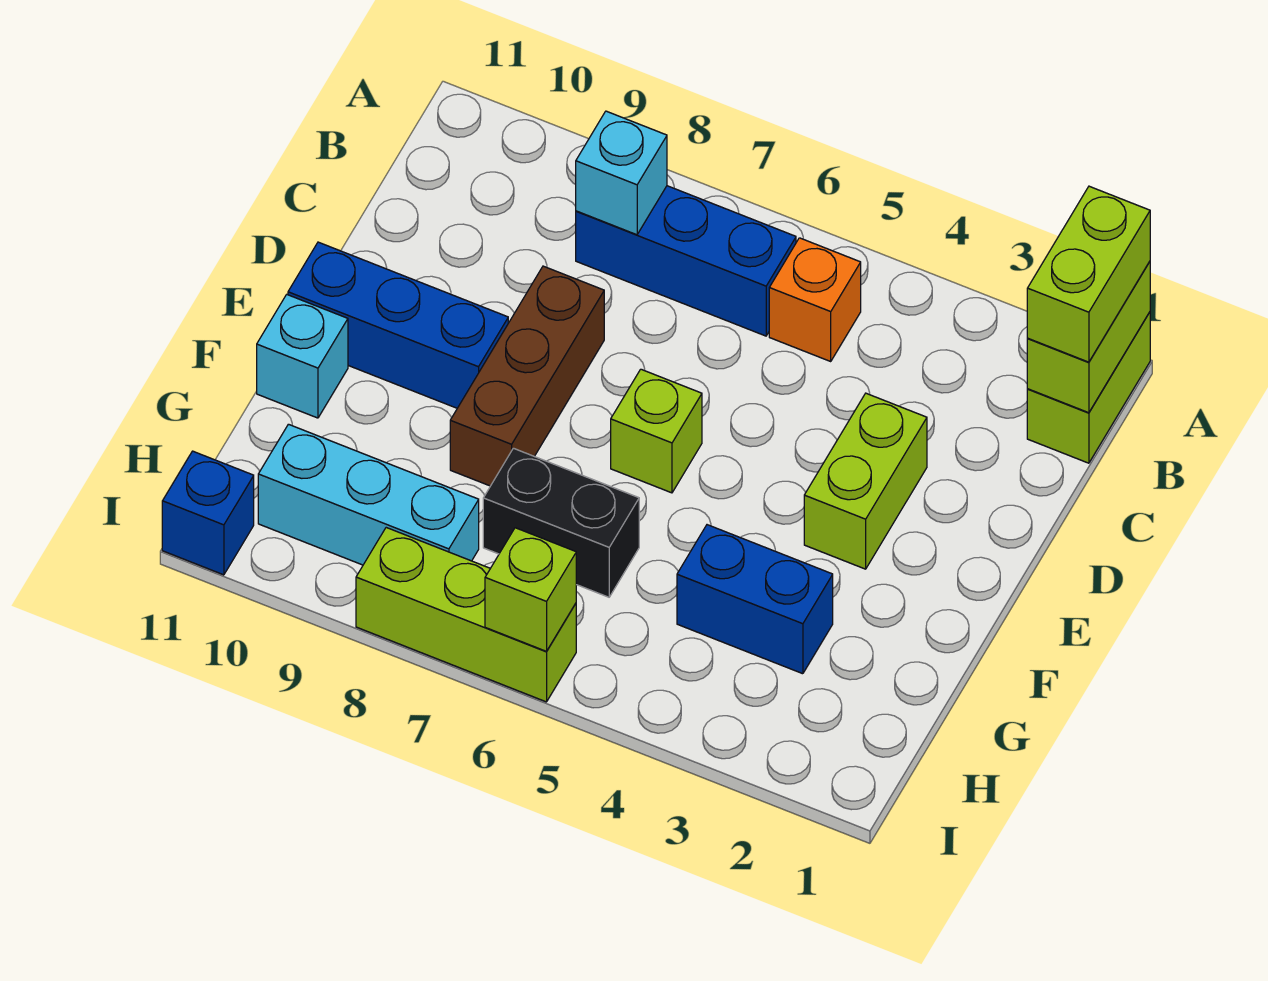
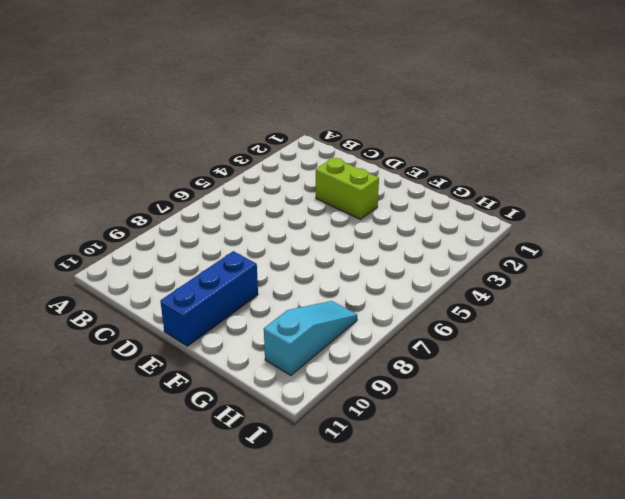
cyan slope H8:H10 level 1 top 10 -> cyan brick H8:H10 level 1
none -> lime brick A1:B1 level 1
none -> orange brick B5 level 1
none -> blue brick B6:B8 level 1

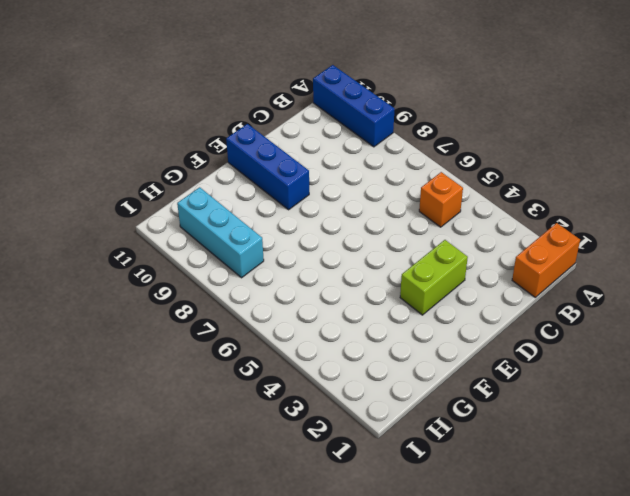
orange brick A1:B1 level 1 -> lime brick A1:B1 level 1
blue brick A9:A11 level 1 -> blue brick B6:B8 level 1
none -> brown brick D8:F8 level 1
none -> lime brick E6 level 1
none -> cyan brick F11 level 1

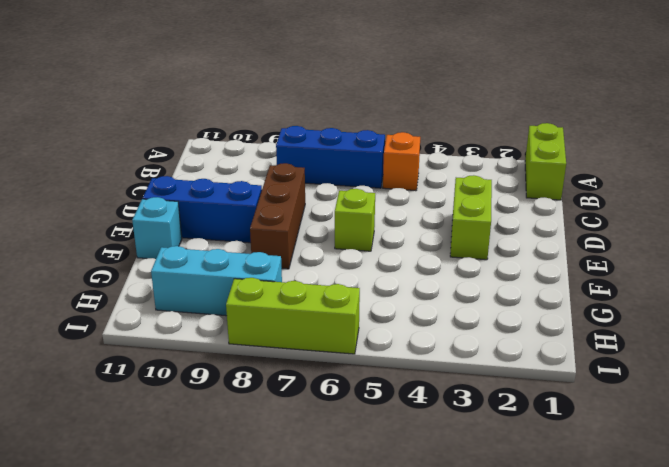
none -> blue brick G3:G4 level 1
none -> black brick G6:G7 level 1
none -> blue brick I11 level 1

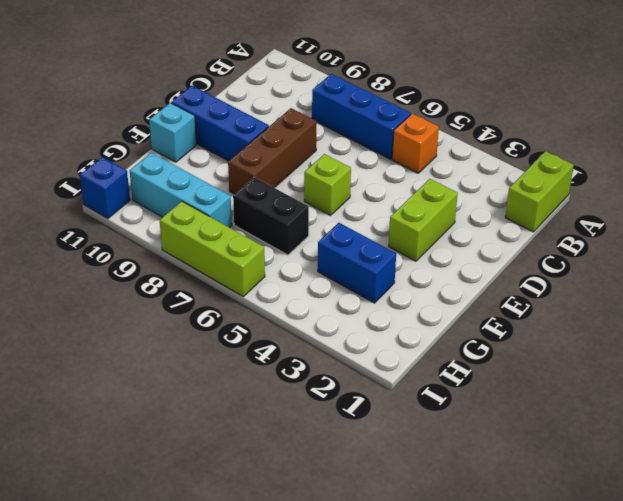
none -> lime brick A1:B1 level 2
none -> cyan brick B8 level 2
none -> lime brick I6 level 2

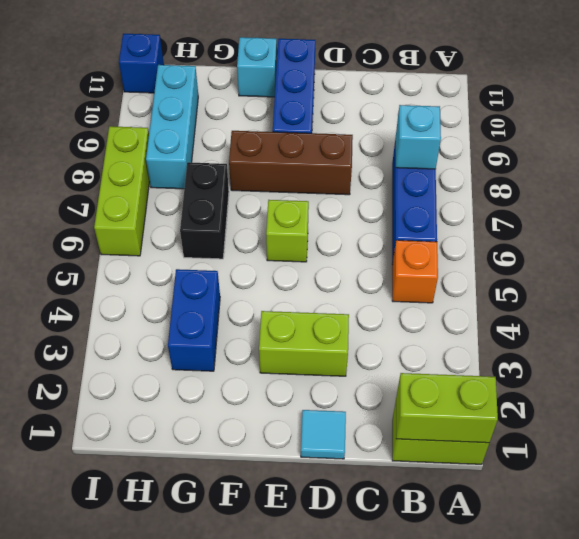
cyan tile D1 level 1 -> none
none -> lime brick I6 level 2
none -> lime brick A1:B1 level 3

